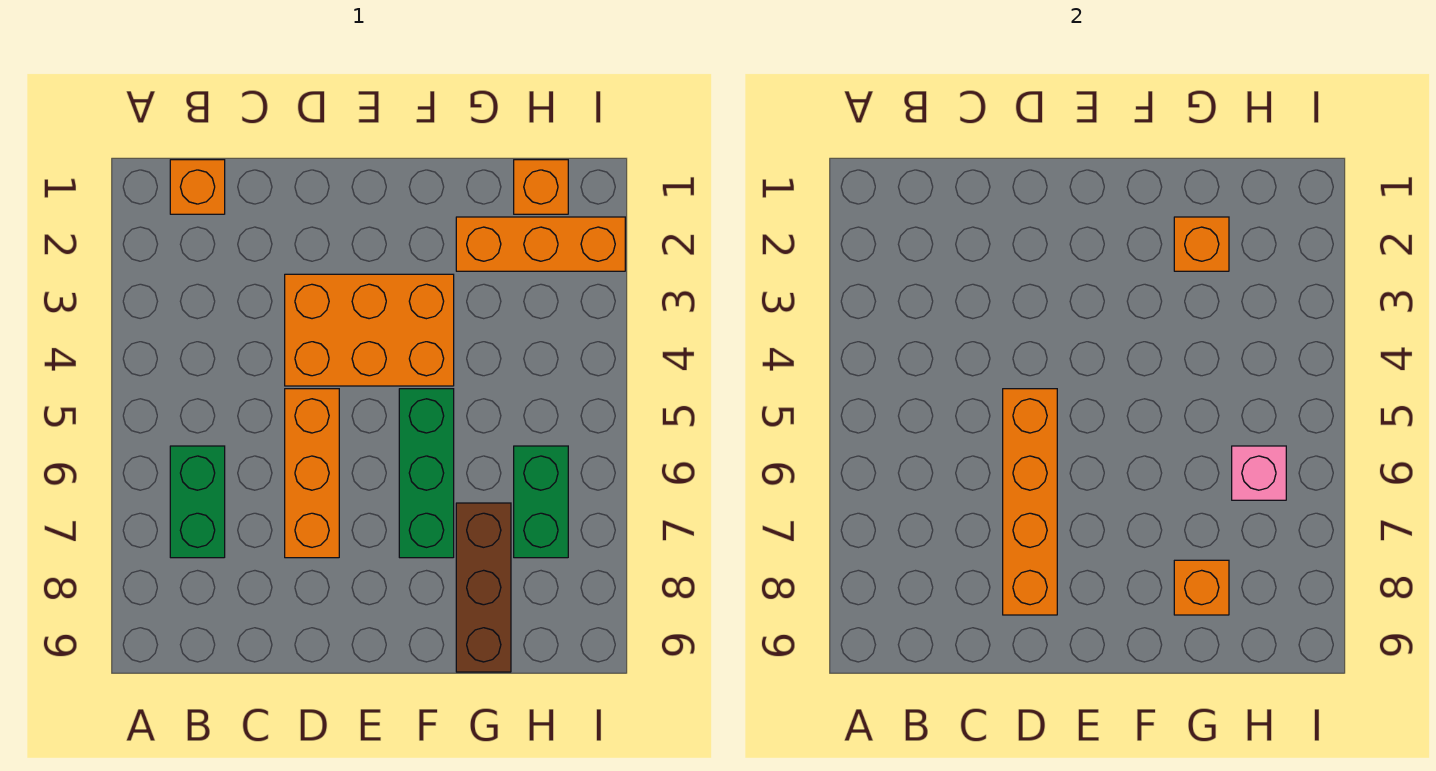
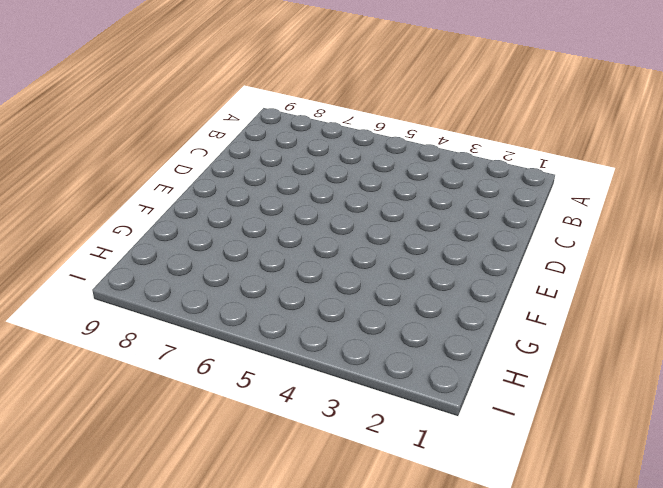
none -> orange brick B1 level 1
none -> green brick B6:B7 level 1
none -> orange brick D3:F4 level 1

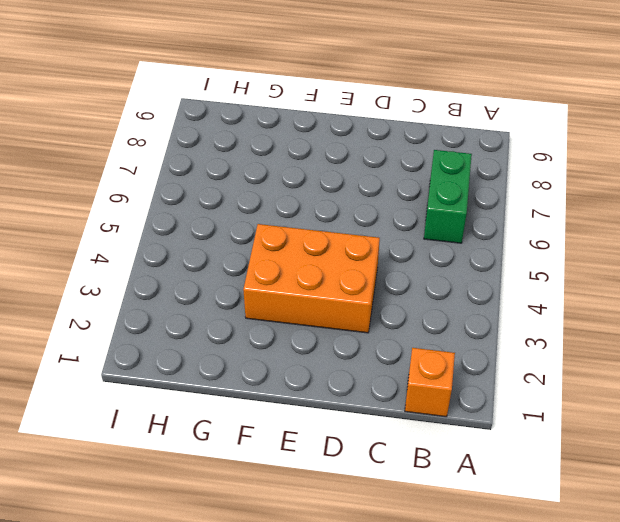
none -> orange brick D5:D7 level 1
none -> green brick F5:F7 level 1
none -> orange brick G2:I2 level 1

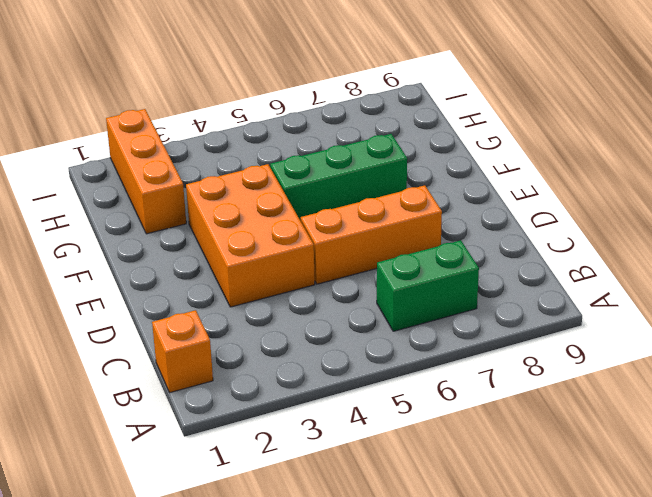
none -> brown brick G7:G9 level 1
none -> orange brick H1 level 1
none -> green brick H6:H7 level 1

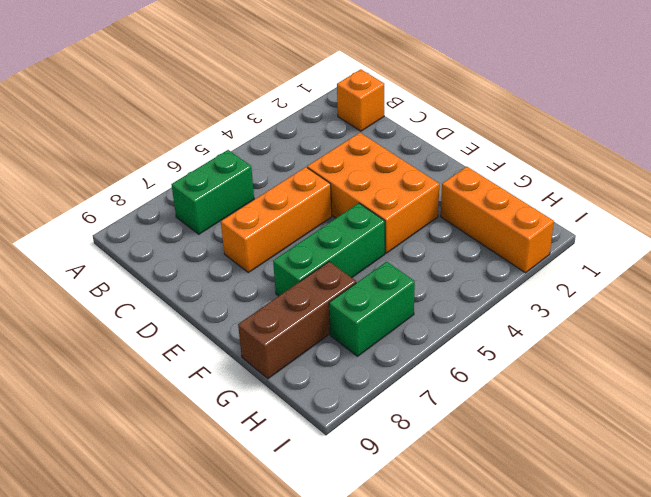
none -> orange brick H1 level 1
none -> orange brick D5:D8 level 2
none -> orange brick G2 level 2

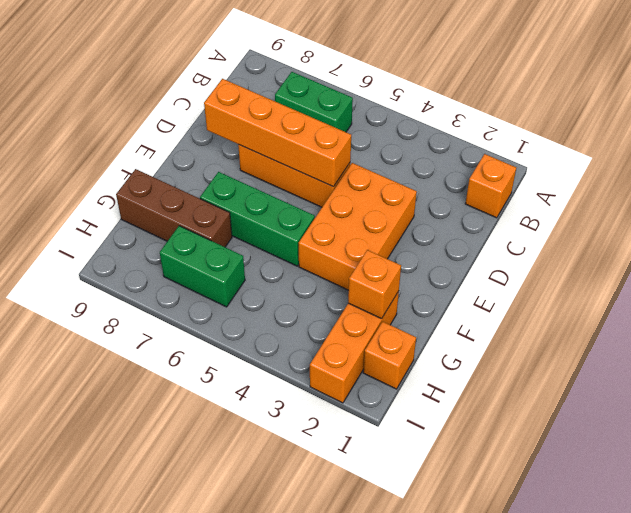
none -> orange brick G8 level 2
none -> pink brick H6 level 2

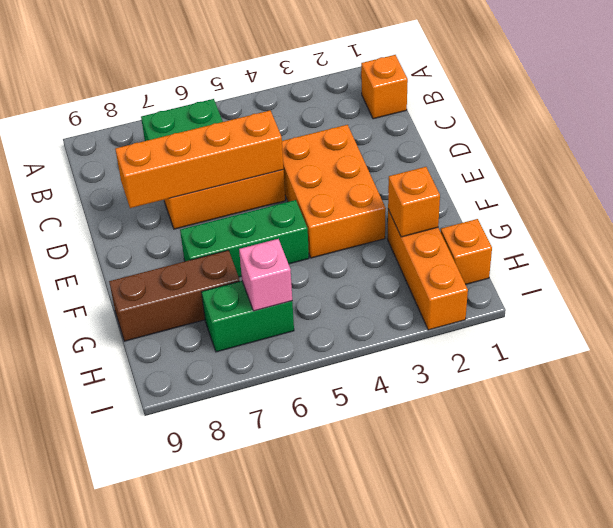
none -> orange brick G8 level 2

